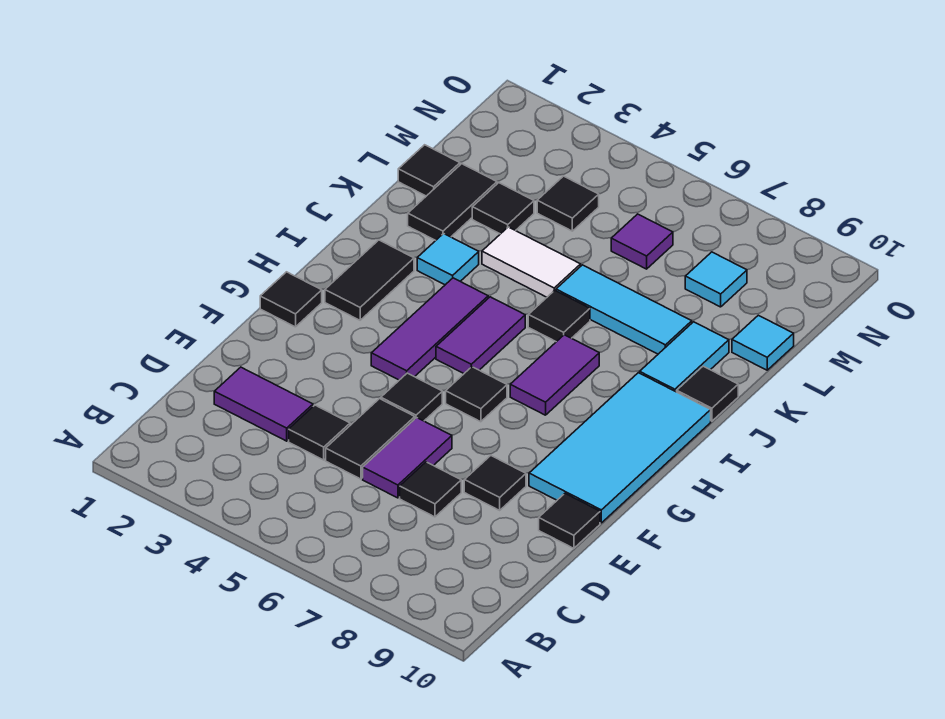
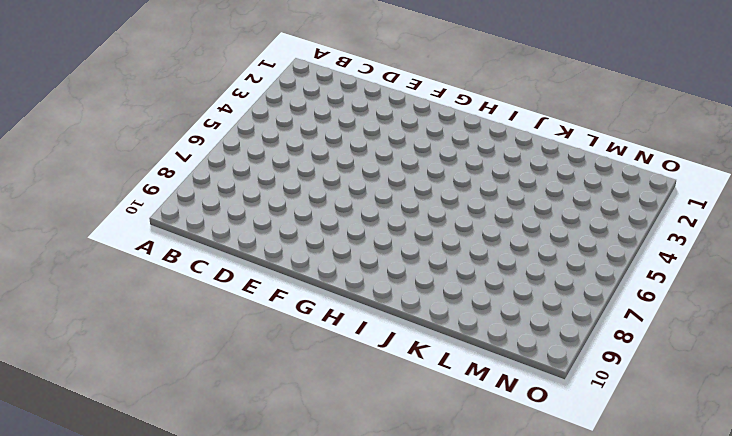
none -> purple tile D2:D3 level 1
none -> black tile D4 level 1
none -> black tile D5:E5 level 1

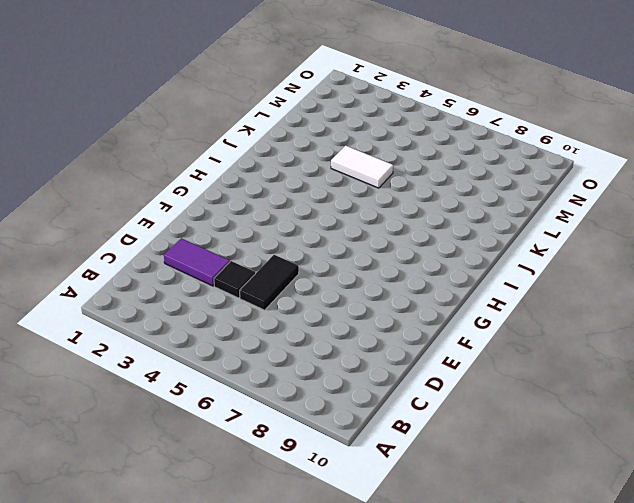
none -> purple tile D6:E6 level 1
none -> black tile D7 level 1
none -> black tile E8 level 1

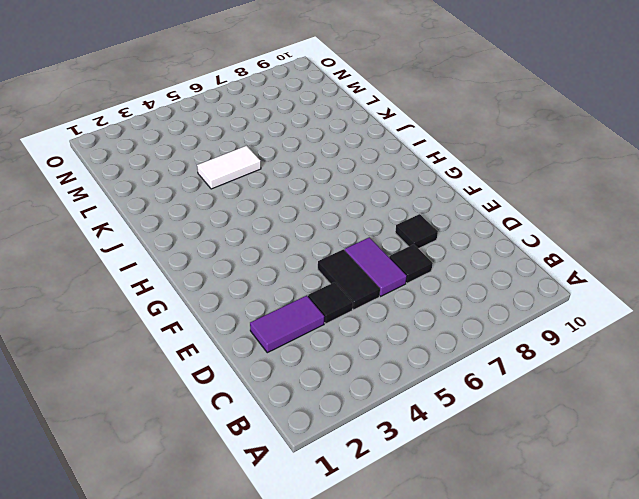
none -> black tile E10 level 1
none -> black tile F5 level 1
none -> cyan tile F9:I10 level 1

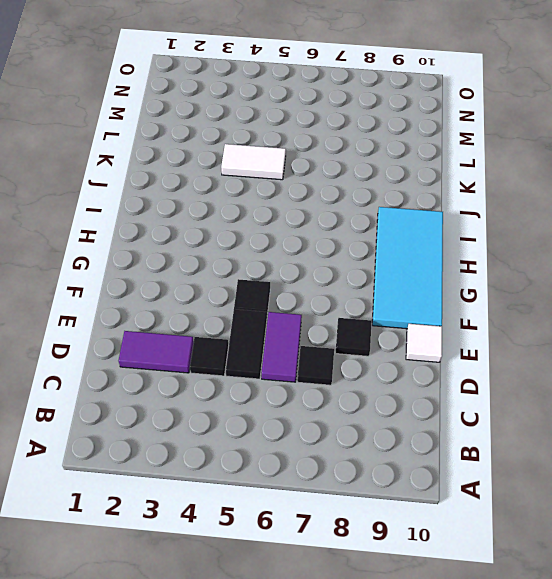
white tile E10 level 1 -> black tile E10 level 1
none -> black tile G1 level 1
none -> purple tile G4:I4 level 1
none -> black tile G6 level 1

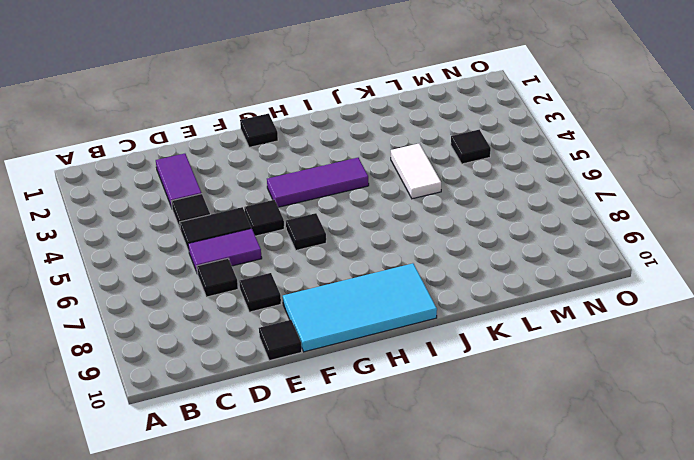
none -> black tile H2:I2 level 1
none -> purple tile H5:I5 level 1
none -> purple tile H7:I7 level 1

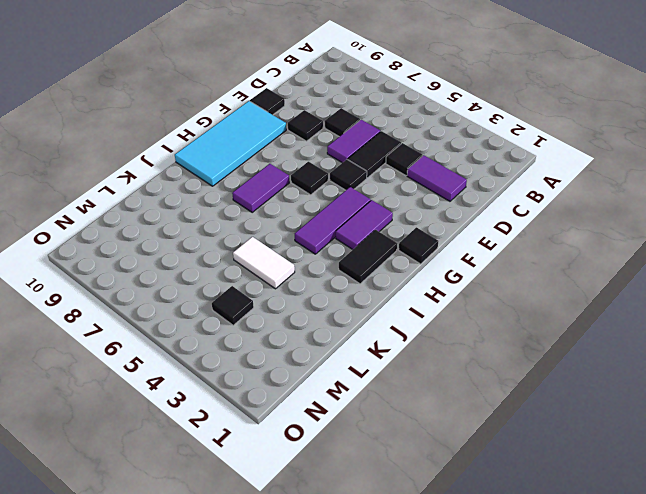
purple tile G3:H3 level 1 -> purple tile H5:I5 level 1
none -> cyan tile J3 level 1
none -> black tile J6 level 1
none -> cyan tile J9:K9 level 1

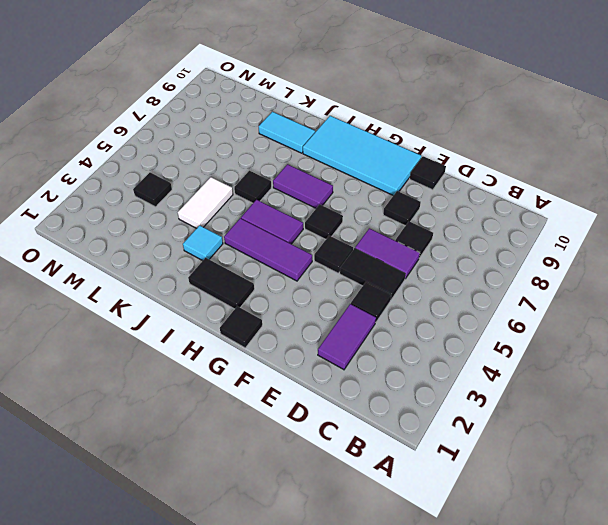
none -> black tile J10 level 1
none -> black tile K2:L2 level 1
none -> cyan tile K6:K8 level 1

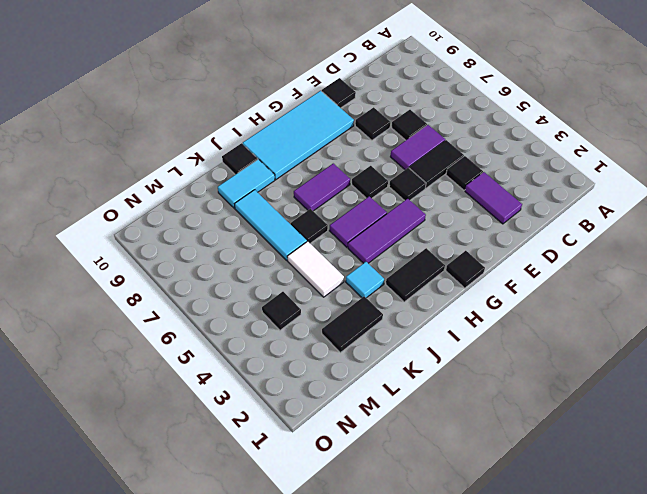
none -> black tile L1 level 1
none -> black tile L3 level 1
none -> cyan tile L10 level 1

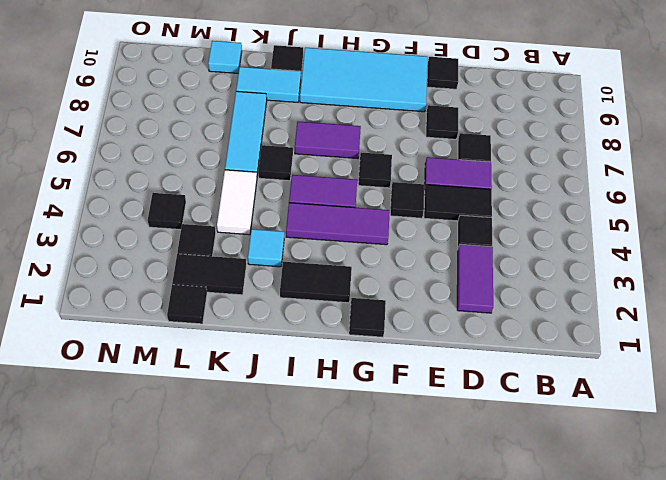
none -> purple tile M6 level 1
none -> cyan tile M8 level 1

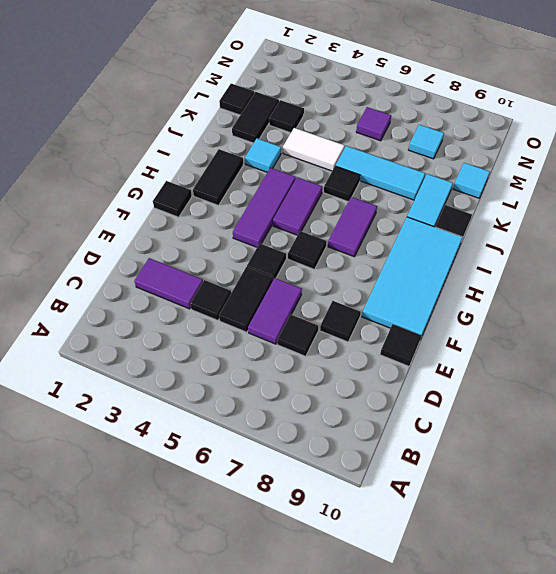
none -> black tile M4 level 1

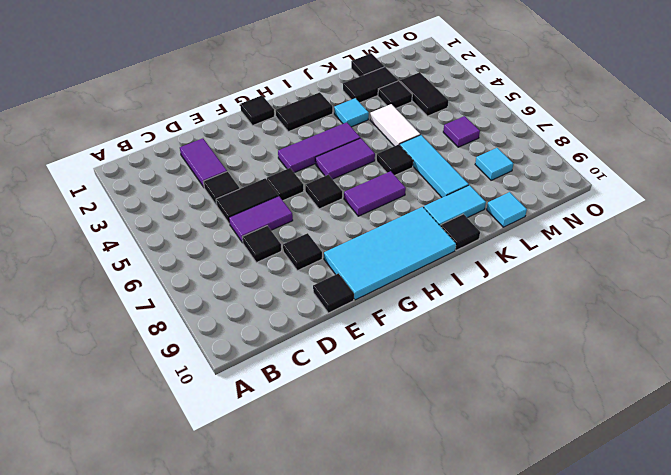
black tile M3:M4 level 1 -> black tile M4 level 1

